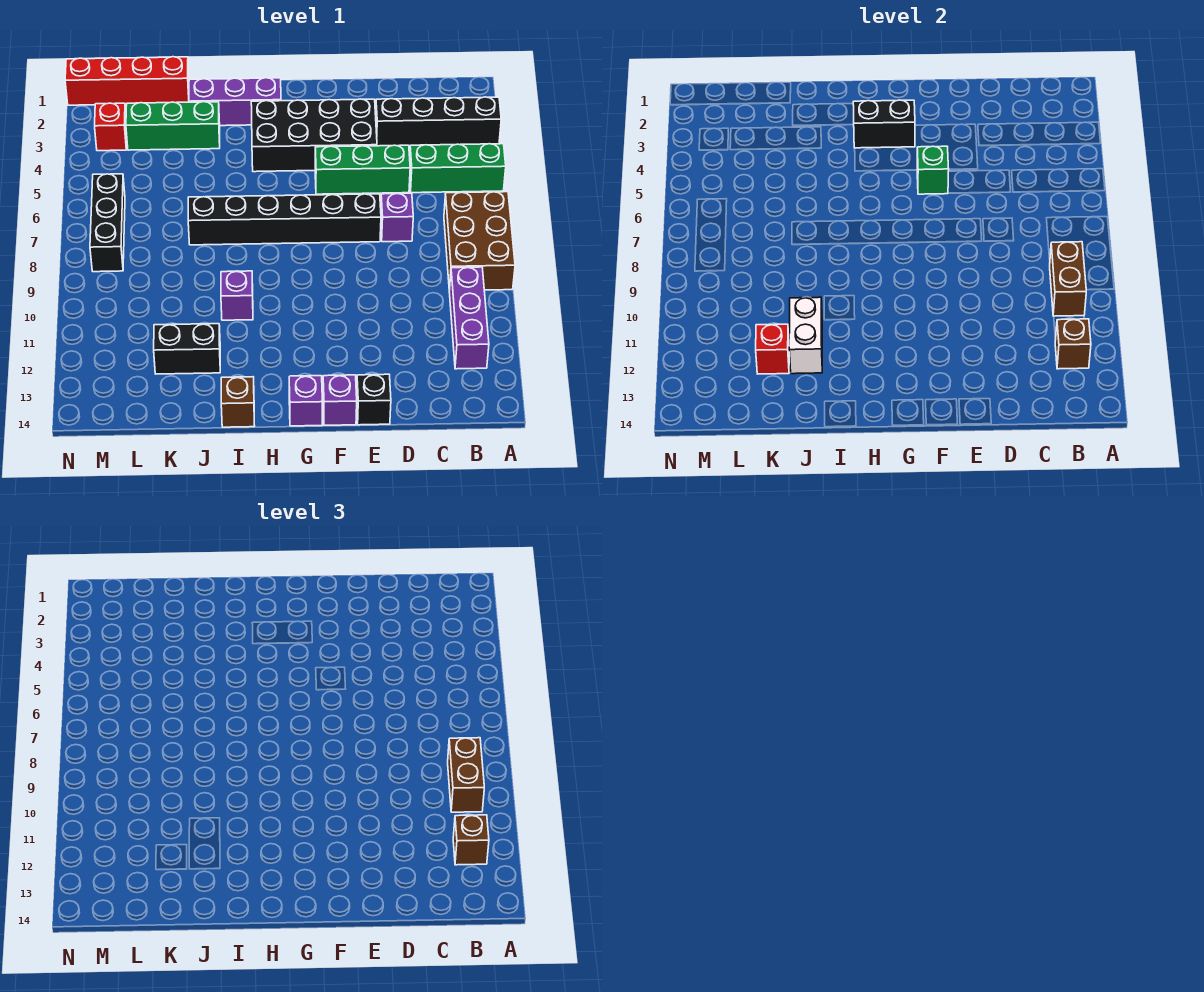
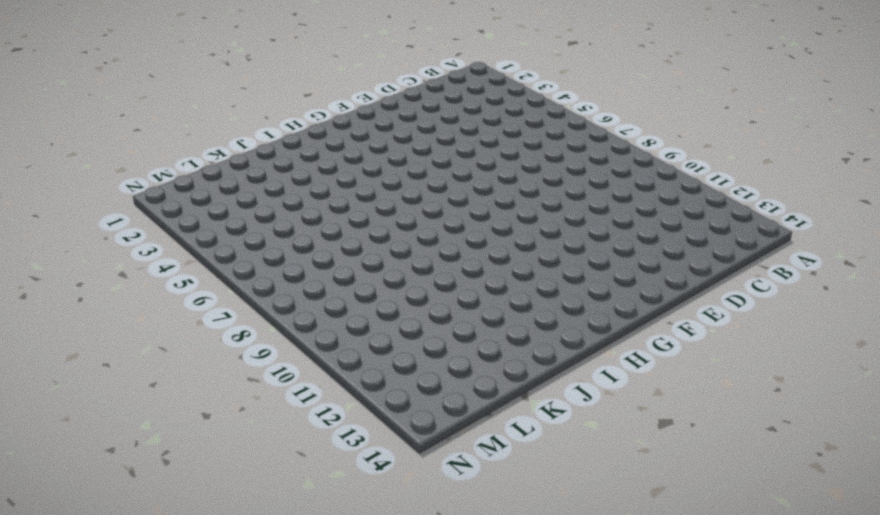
none -> black brick A3:D3 level 1
none -> green brick A5:C5 level 1
none -> brown brick A7:B9 level 1

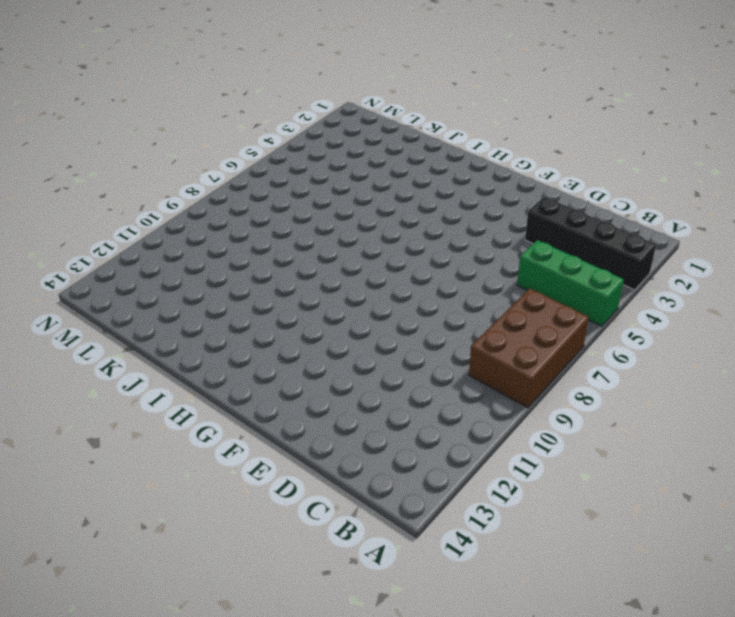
none -> purple brick B10:B12 level 1
none -> green brick D5:F5 level 1
none -> purple brick D7 level 1

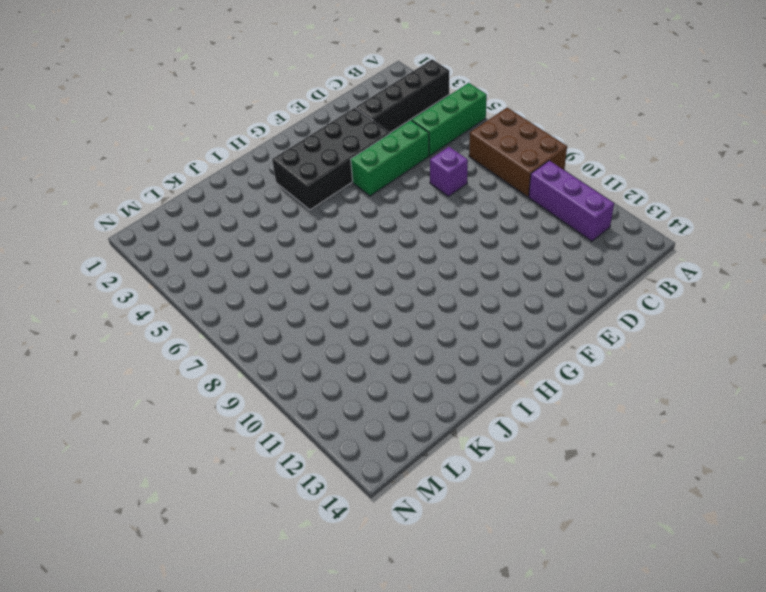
none -> black brick E7:J7 level 1
none -> black brick E14 level 1
none -> purple brick F14 level 1

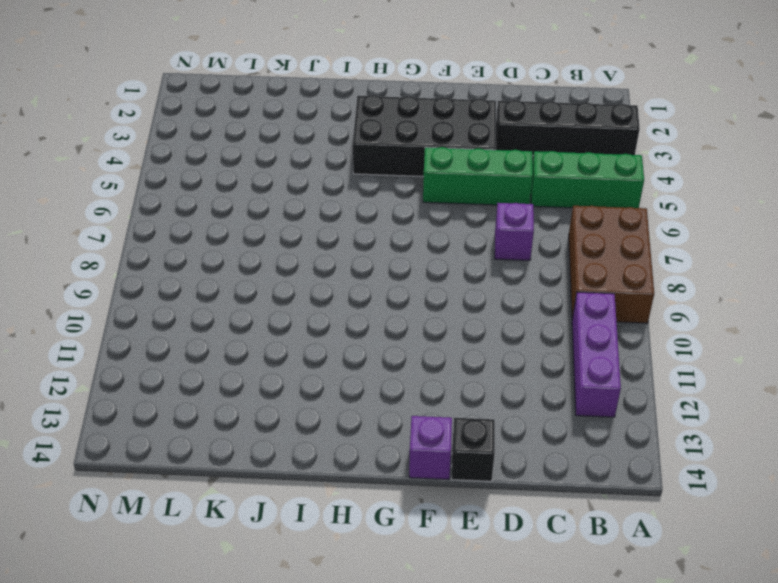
none -> black brick E7:J7 level 1
none -> purple brick G14 level 1
none -> purple brick H2:J2 level 1

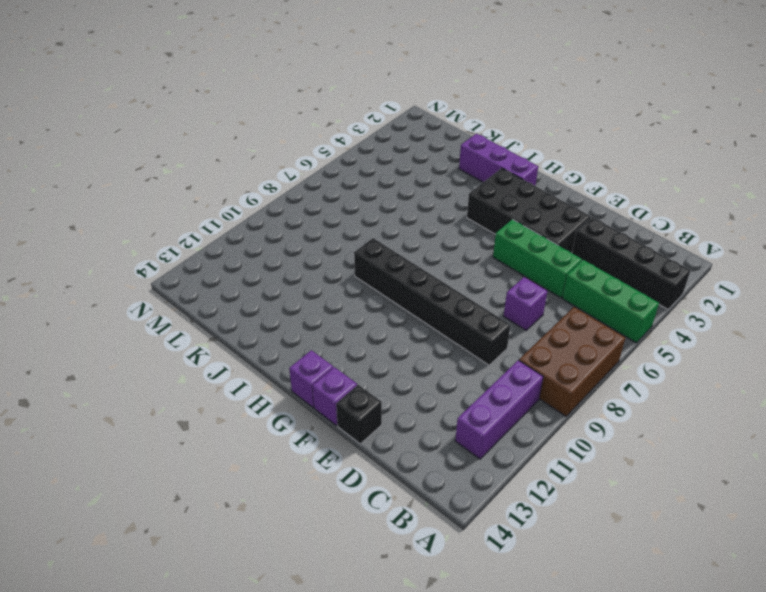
black brick D9:I9 level 1 -> black brick E7:J7 level 1
none -> purple brick I10 level 1
none -> brown brick I14 level 1
none -> green brick J3:L3 level 1

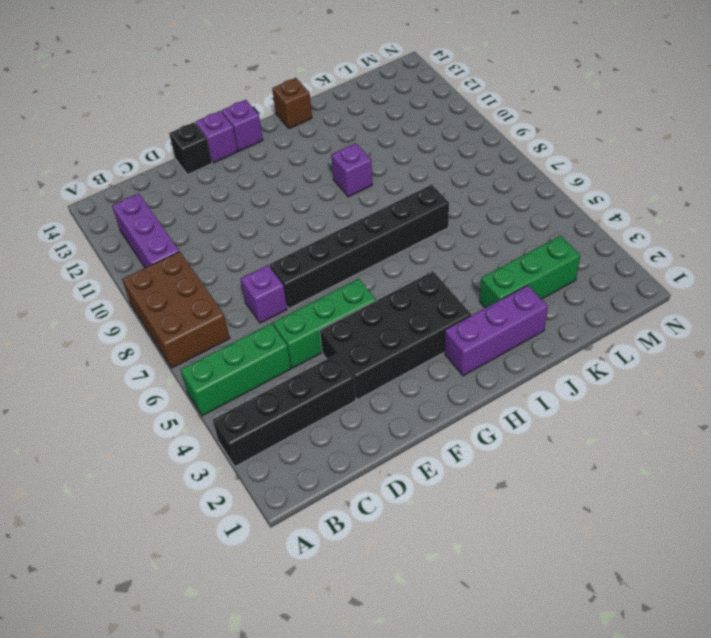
none -> black brick J12:K12 level 1
none -> red brick K1:N1 level 1
none -> red brick M3 level 1

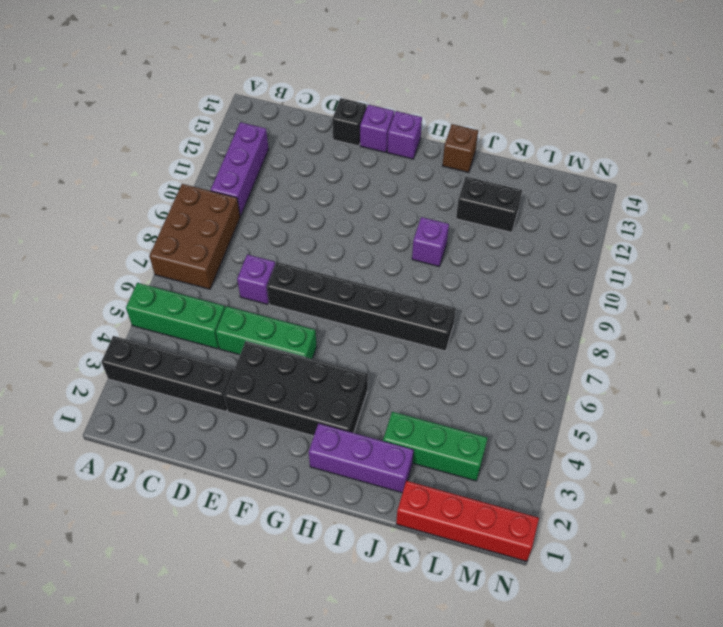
none -> red brick M3 level 1
none -> black brick M6:M8 level 1
none -> brown brick B9:B10 level 2

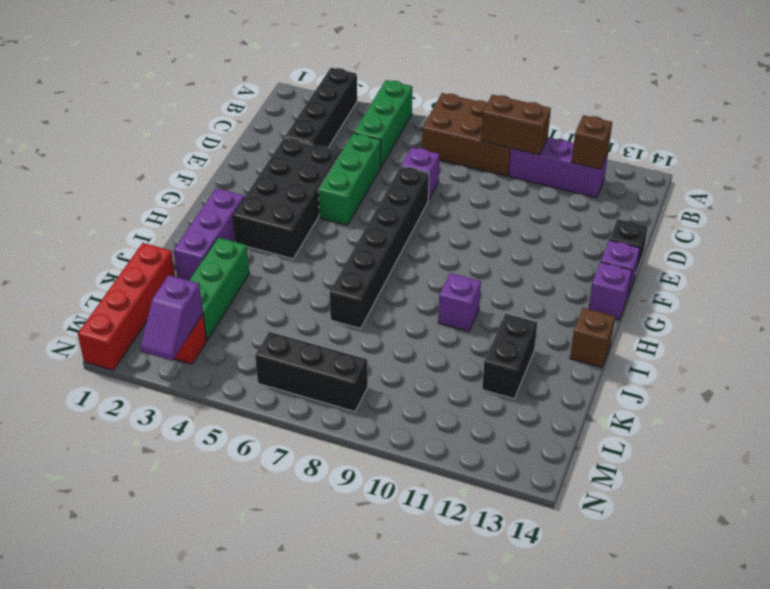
purple slope M3:N3 level 2 top M -> none
none -> green brick F5 level 2
none -> black brick G3:H3 level 2
none -> white brick J11:J12 level 2

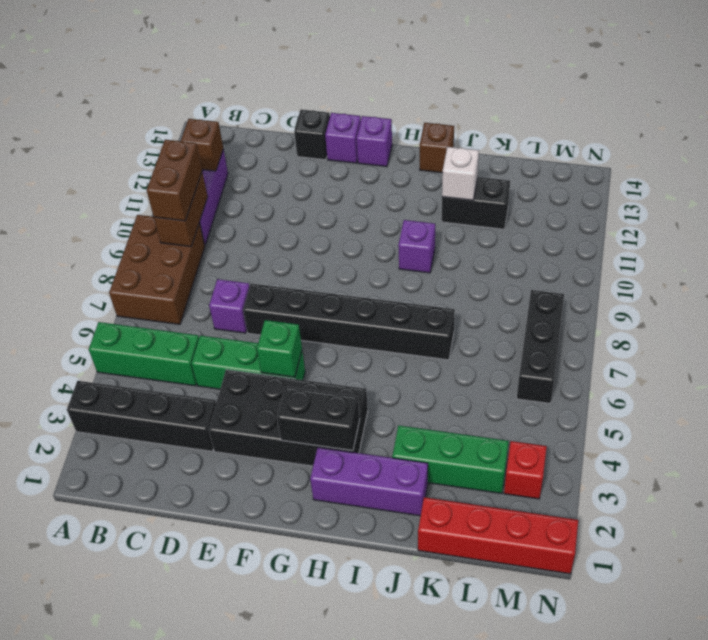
white brick J12 level 2 -> white brick J11:J12 level 2
none -> red brick K12 level 2
none -> brown brick B12 level 3

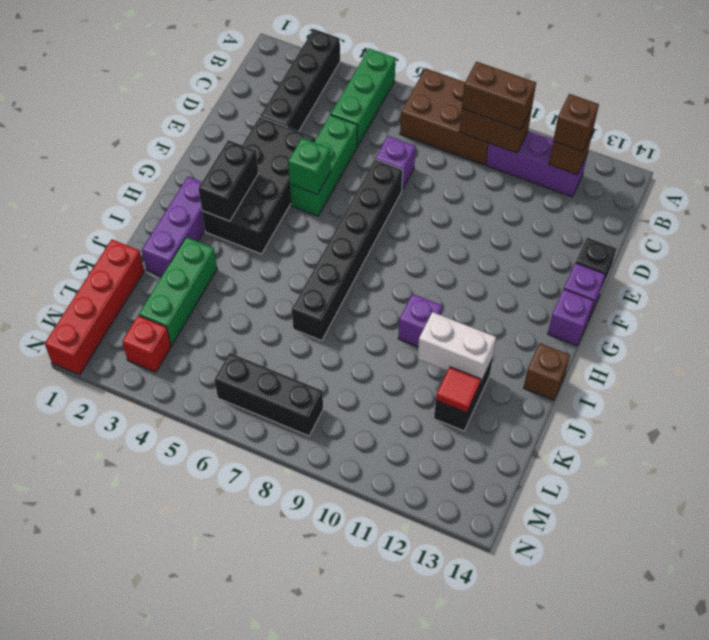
red tile K12 level 2 -> red brick K12 level 2

